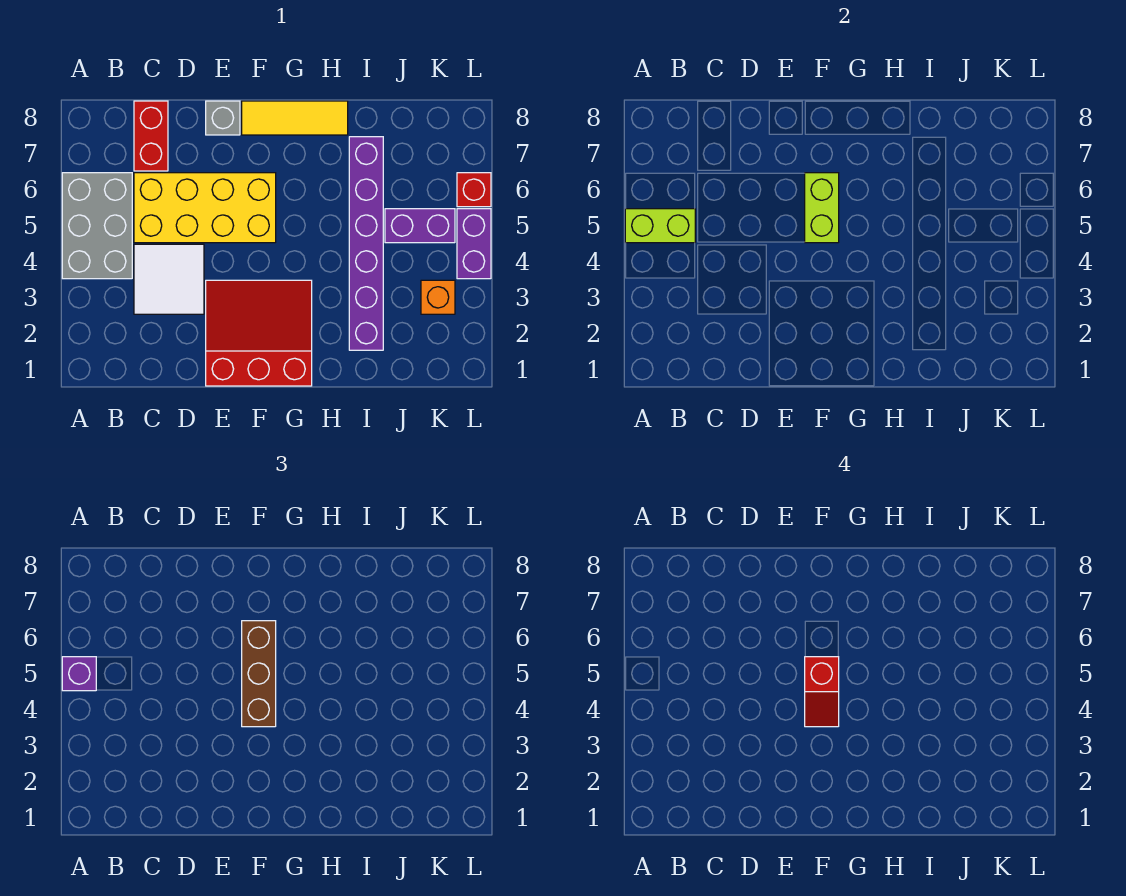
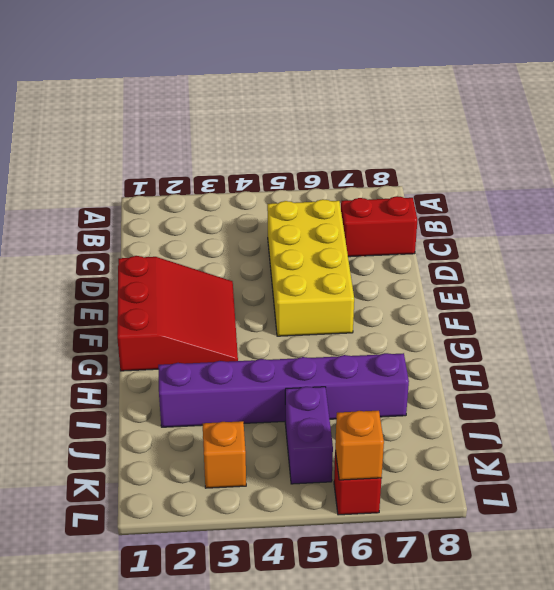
orange brick L6 level 2 -> none
none -> grey brick A4:B6 level 1
none -> white tile C3:D4 level 1
none -> grey brick E8 level 1

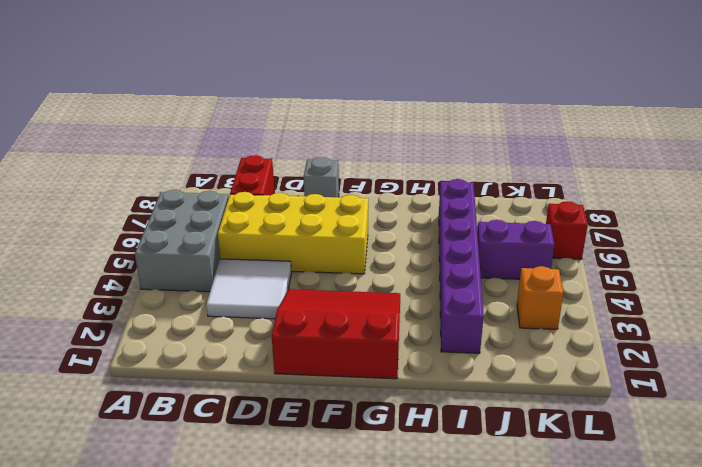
none -> yellow tile F8:H8 level 1
none -> purple brick L4:L5 level 1
none -> lime brick A5:B5 level 2

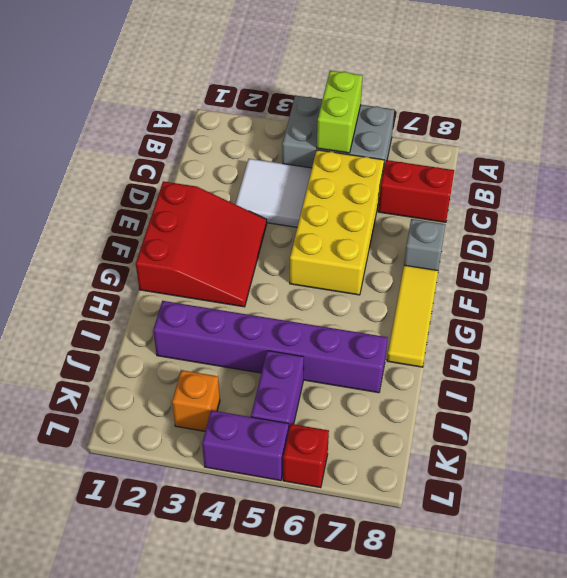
none -> lime brick F5:F6 level 2
none -> purple brick A5 level 3
none -> brown brick F4:F6 level 3

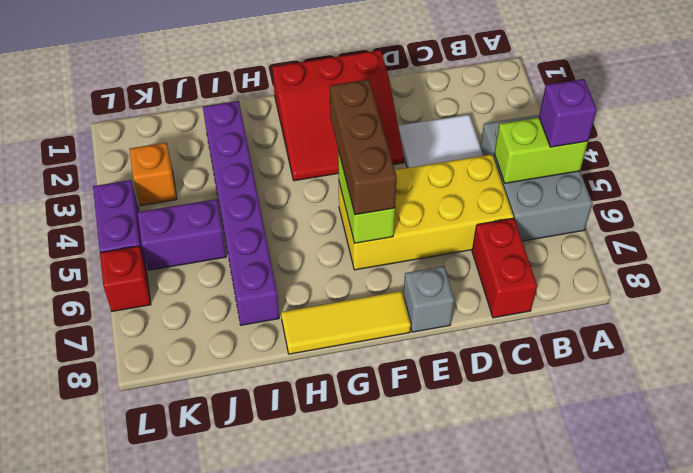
none -> red slope F4:F5 level 4 top 5

